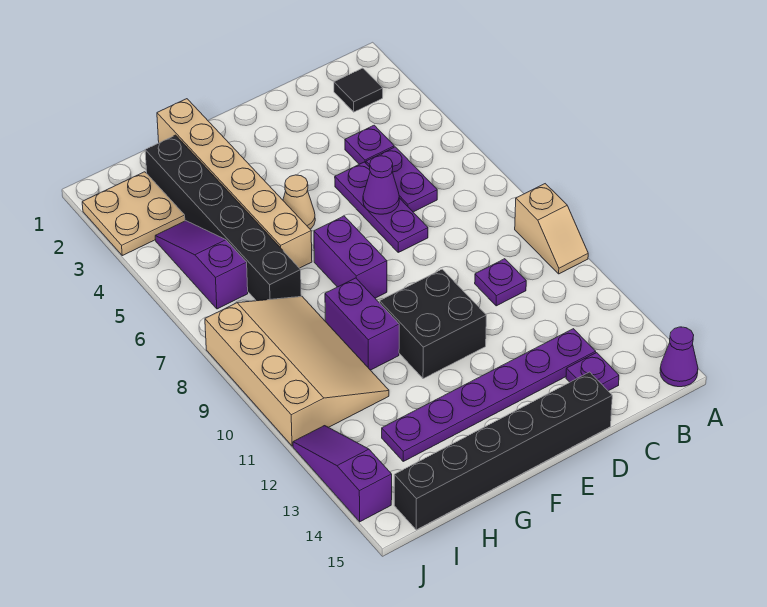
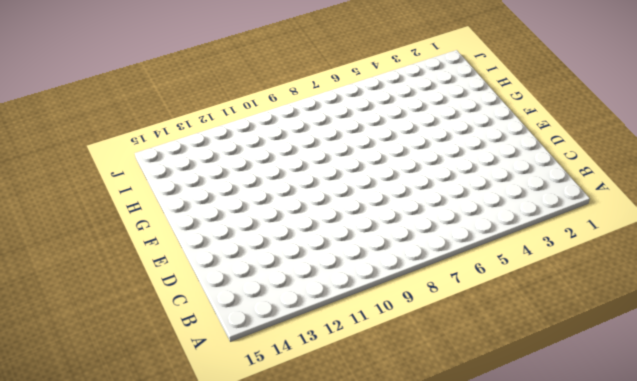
none -> tan slope A9:A10 level 1 top 9
none -> purple cone A15 level 1
none -> black tile B2 level 1

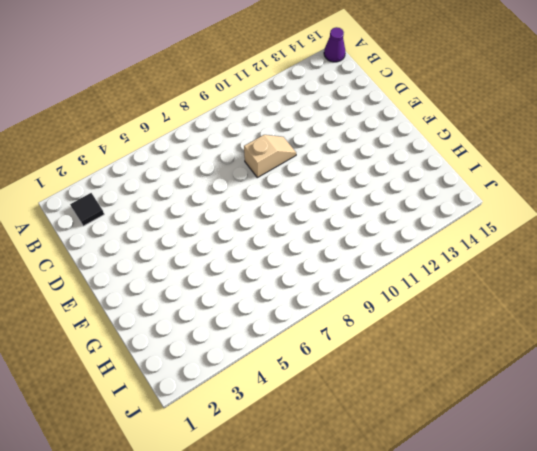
tan slope D9:D10 level 1 top 9 -> tan slope A9:A10 level 1 top 9
none -> purple plate C4 level 1
none -> purple plate C5:C6 level 1
none -> purple plate C10 level 1

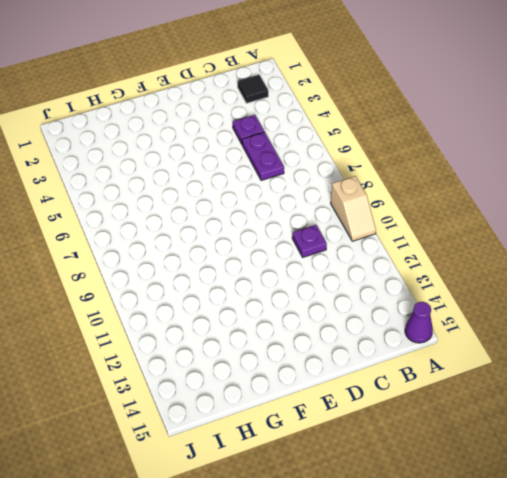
none -> purple plate C13:H13 level 1
none -> purple plate C14 level 1
none -> purple plate D5:D7 level 1

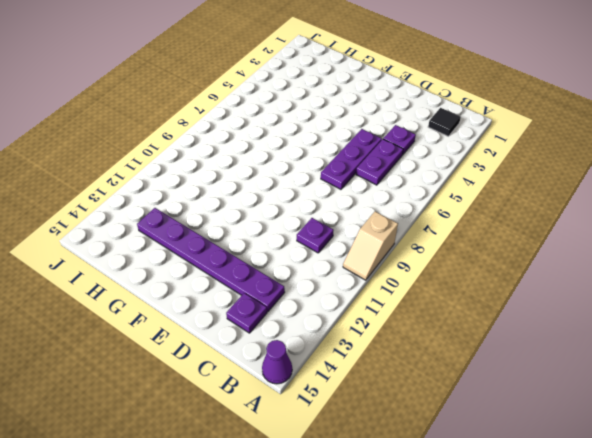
none -> black brick D15:I15 level 1
none -> black brick E10:F11 level 1
none -> tan cone F5 level 1

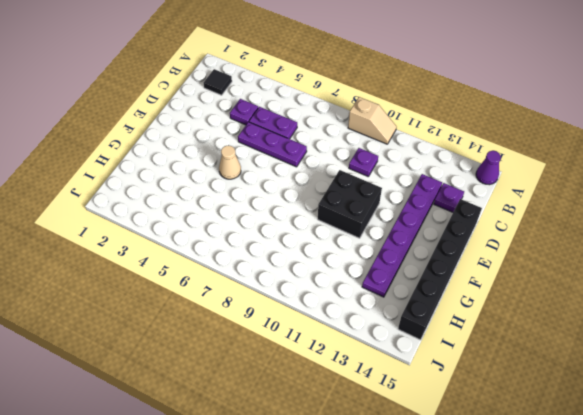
none -> purple brick F7:F8 level 1
none -> tan brick G1:G6 level 1
none -> purple brick G9:G10 level 1

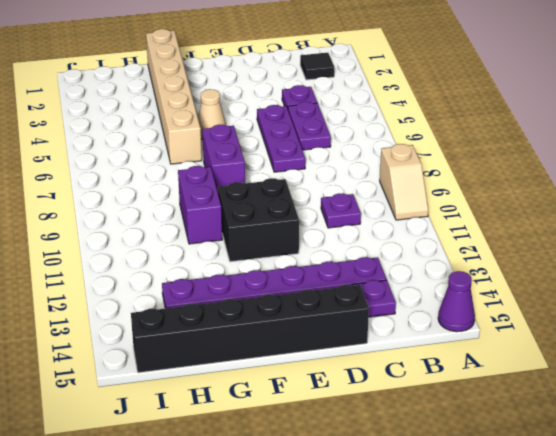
none -> black brick H2:H7 level 1
none -> tan slope H8:J11 level 1 top J
none -> tan plate I2:J3 level 1

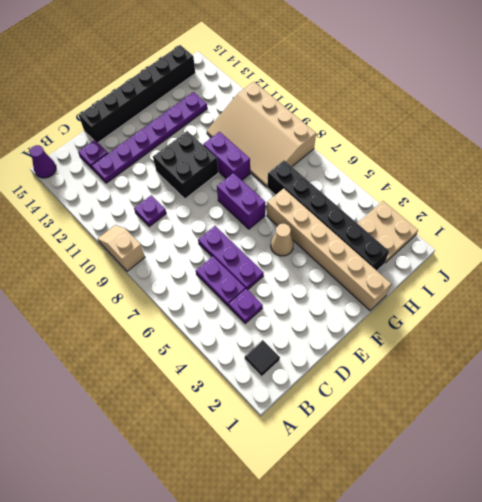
none -> purple slope I4:I6 level 1 top 6
none -> purple slope J12:J14 level 1 top 14
none -> purple cone D6 level 2

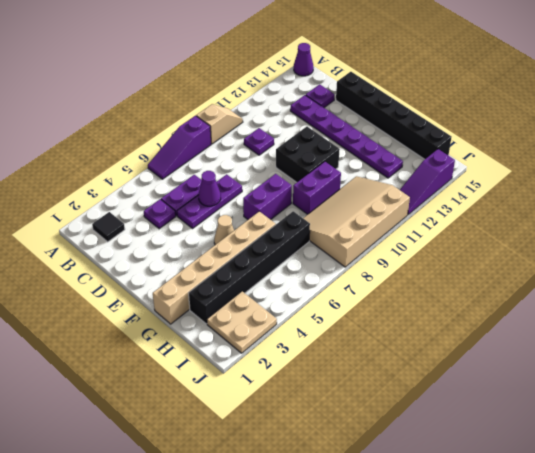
purple slope A6:A8 level 1 top 8 -> purple slope I4:I6 level 1 top 6

